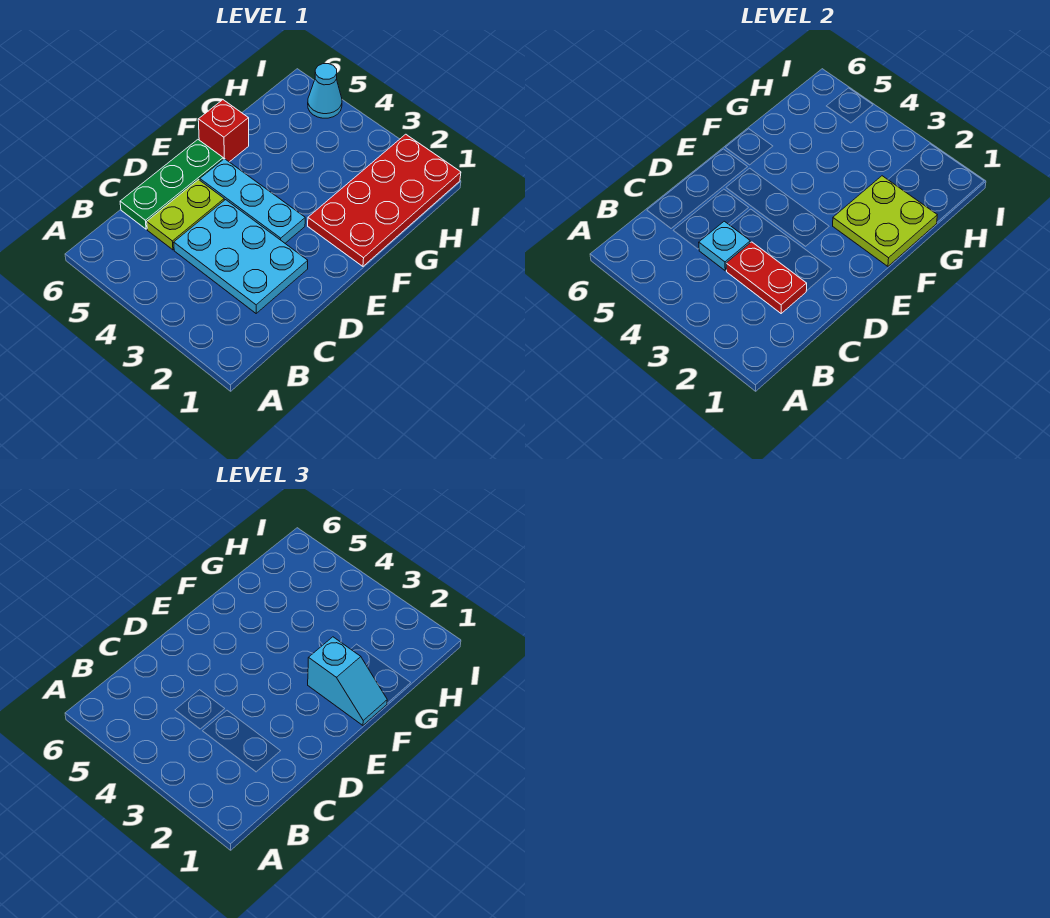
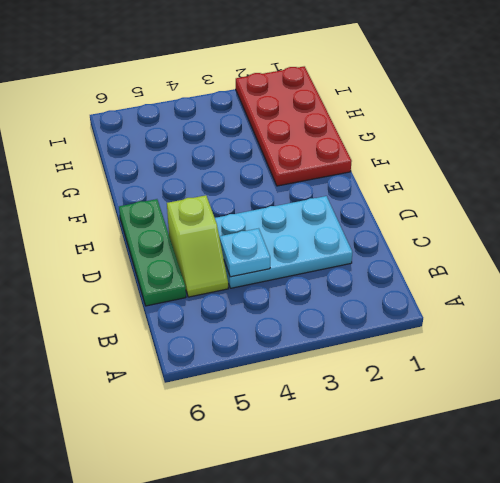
lime slope C5:D5 level 1 top D -> lime plate C5:D5 level 1
none -> cyan plate E3:E5 level 1
none -> red brick F6 level 1

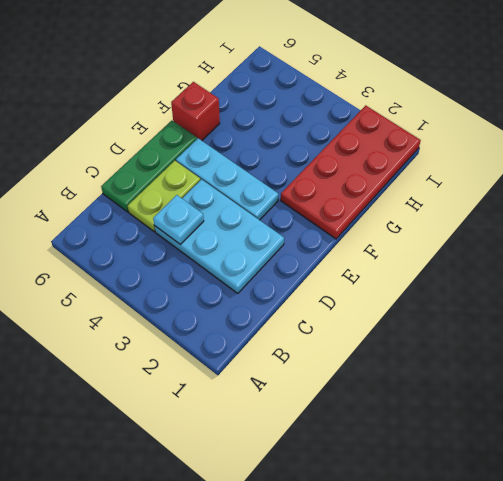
none -> cyan cone I5 level 1
none -> red plate C2:C3 level 2

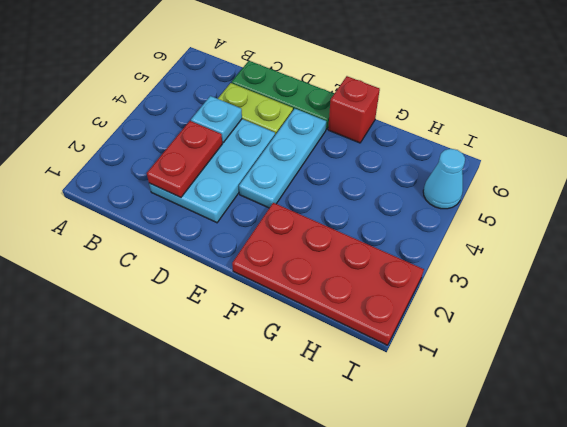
none -> lime plate F1:G2 level 2
none -> cyan slope F1:F2 level 3 top 2

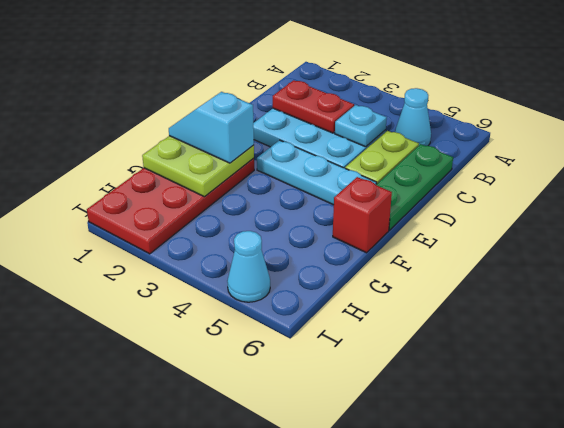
cyan cone B5 level 1 -> none

